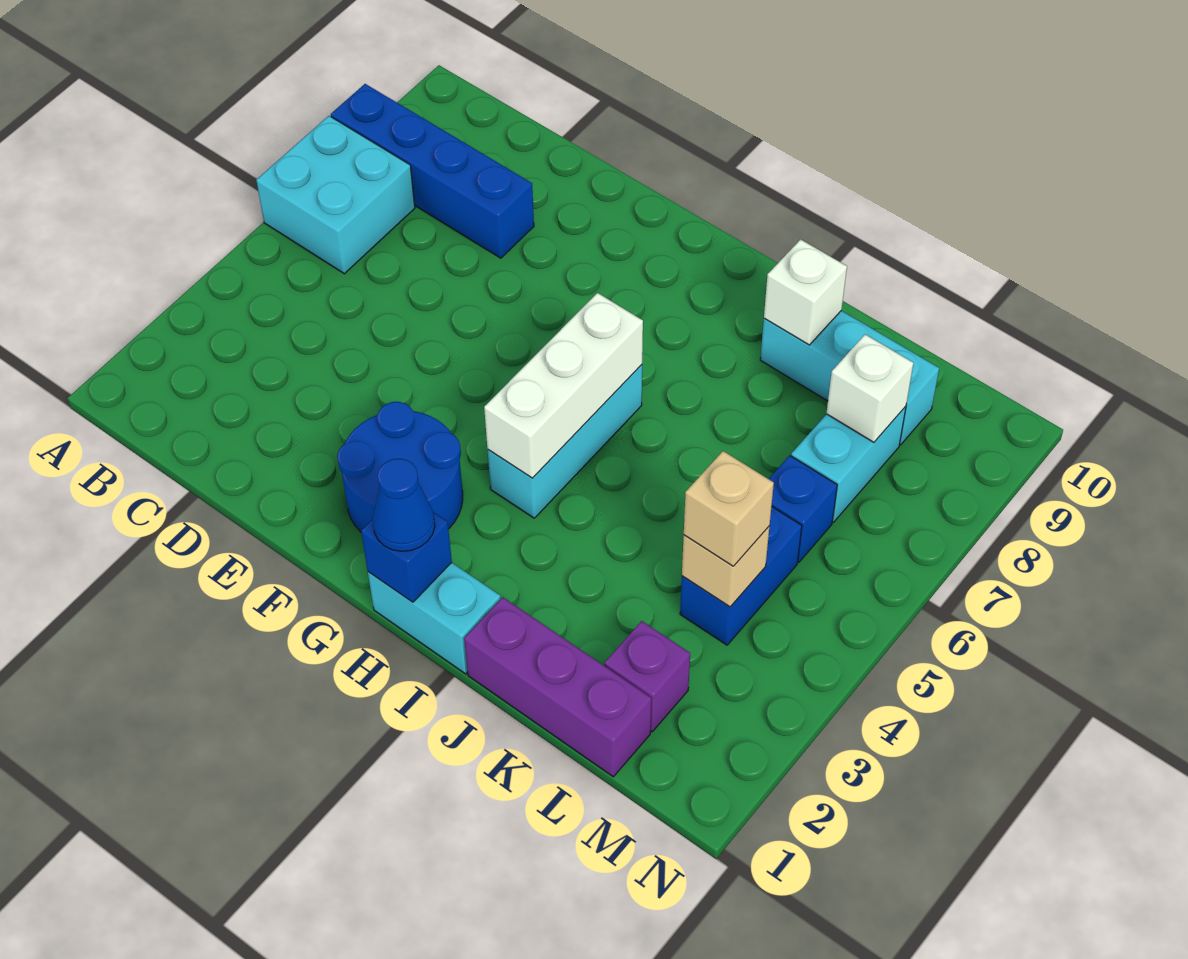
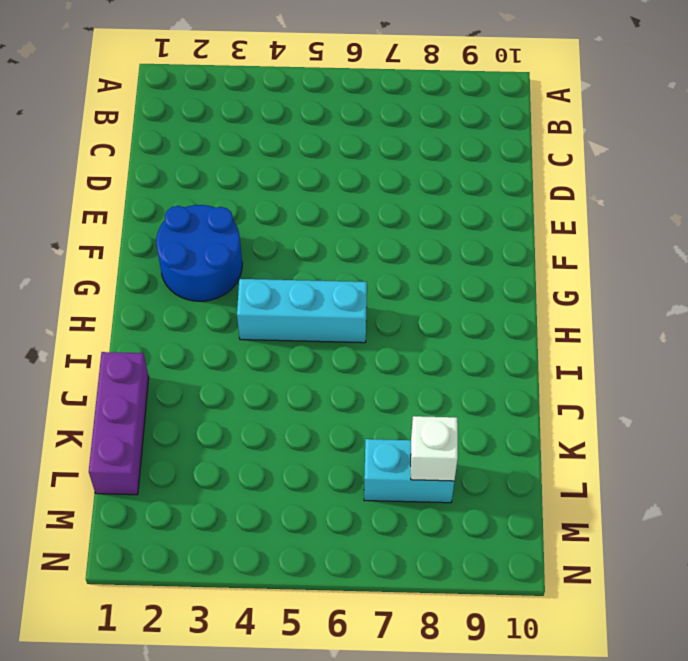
none -> cyan brick A6:B7 level 1
none -> blue brick A8:D8 level 1
none -> cyan brick H1:I1 level 1

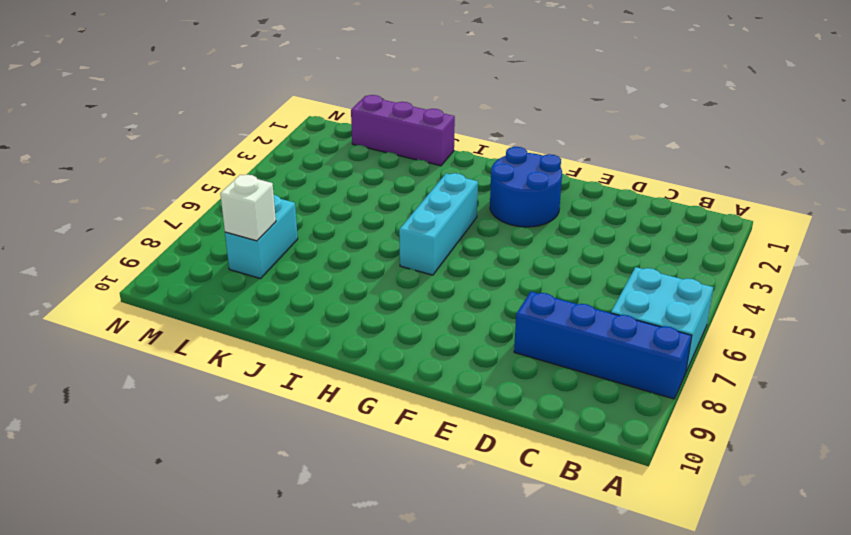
none -> cyan brick H1:I1 level 1
none -> cyan brick J9:L9 level 1
none -> purple brick L2 level 1

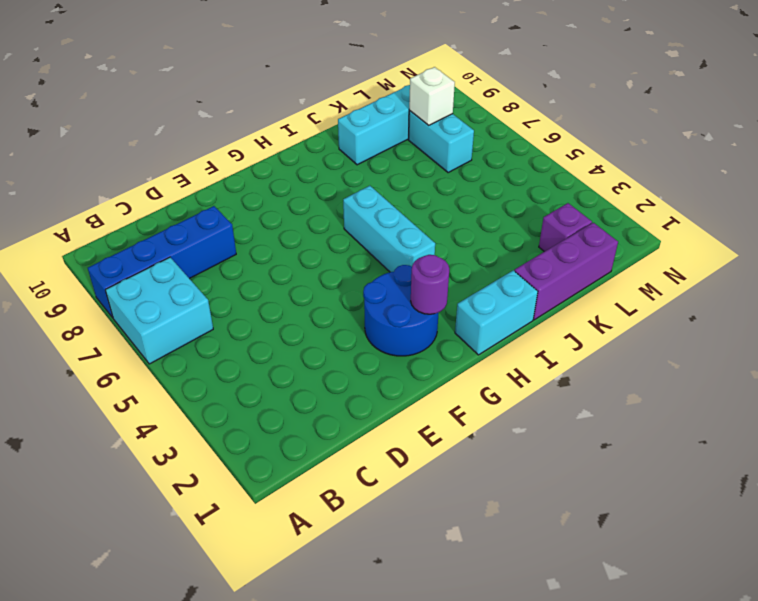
purple round brick G2 level 2 -> none
none -> blue brick L4:L5 level 1
none -> blue brick L6 level 1
none -> blue brick H1 level 2

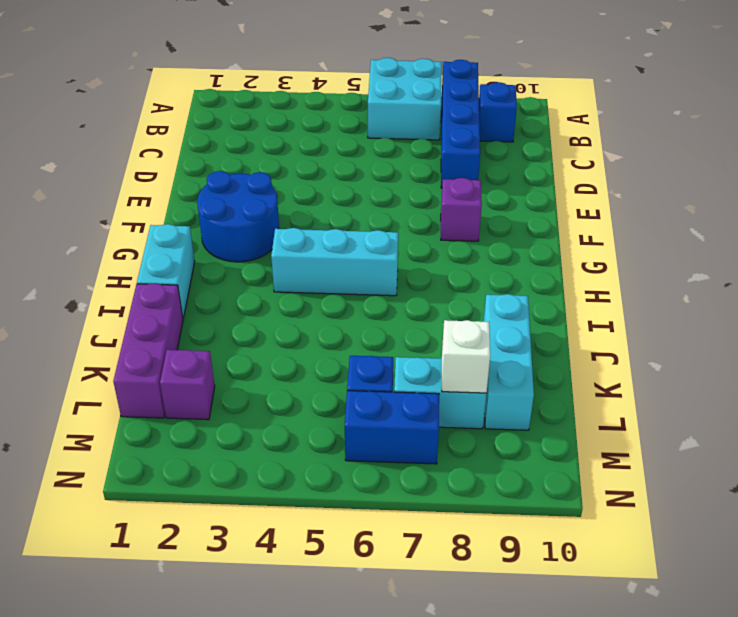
blue brick B9 level 1 -> blue brick H1 level 2
purple brick F8 level 1 -> none
blue brick M6:M7 level 1 -> blue brick L4:L5 level 1
none -> white brick H4:H6 level 2
none -> white brick J9 level 2
none -> tan brick L4 level 2

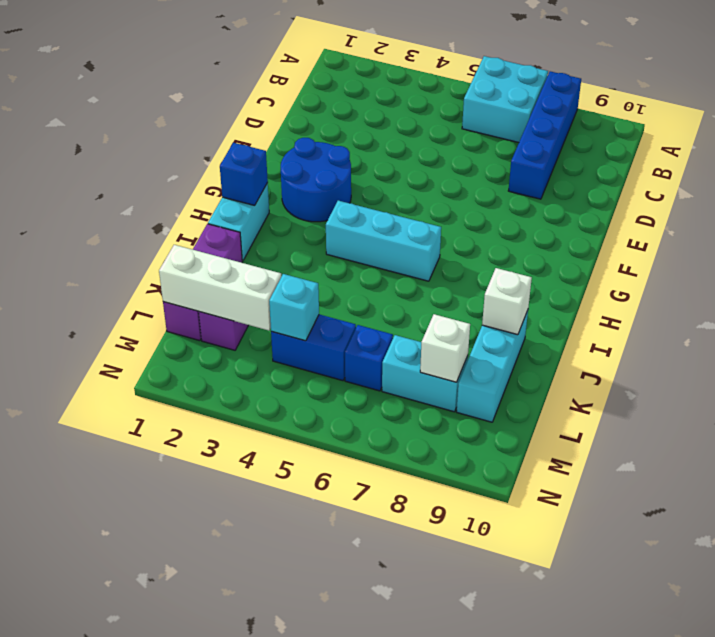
white brick L1:L3 level 2 -> white brick H4:H6 level 2
cyan brick L4 level 2 -> tan brick L4 level 2
none -> blue cone H1 level 3
none -> tan brick L4 level 3

